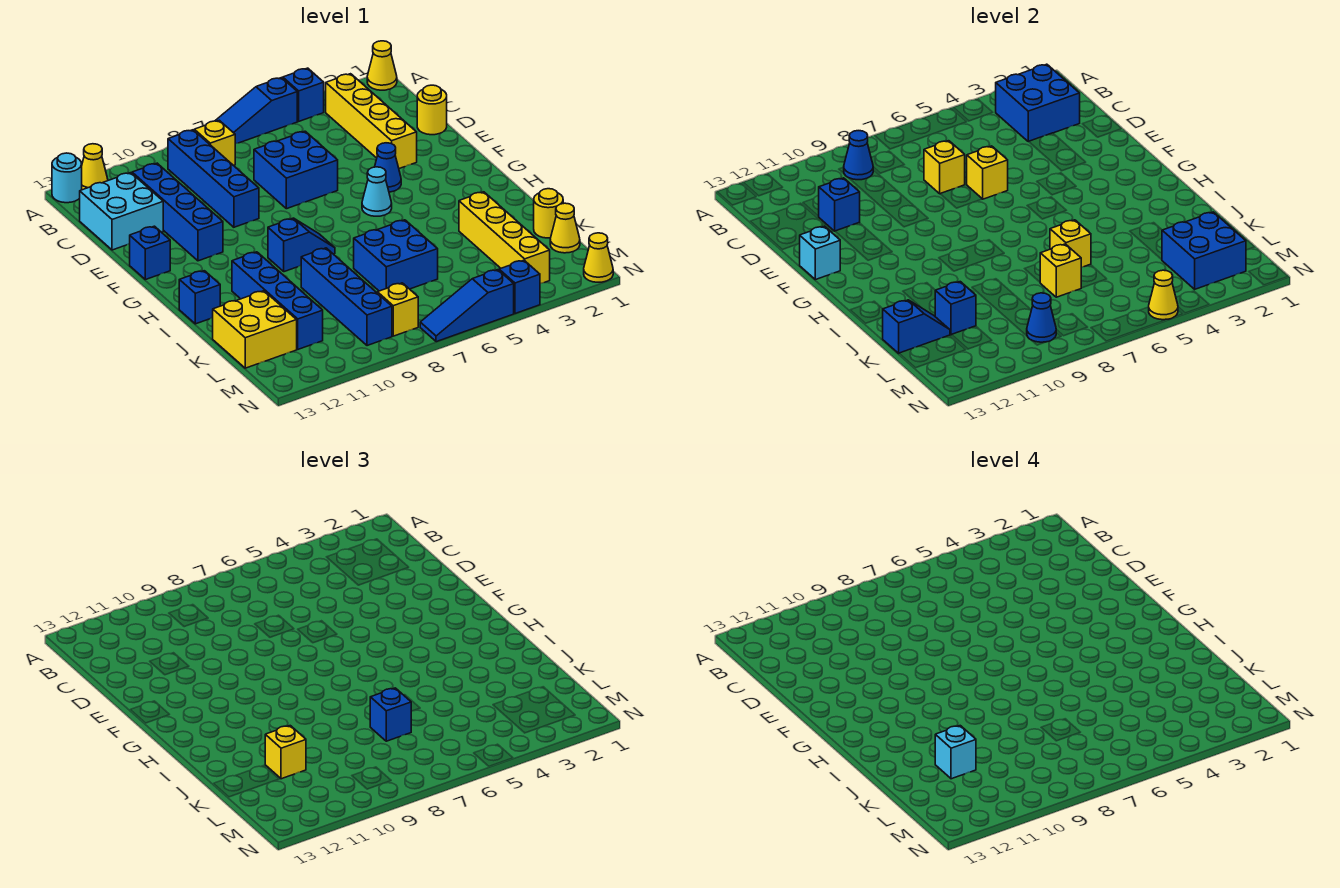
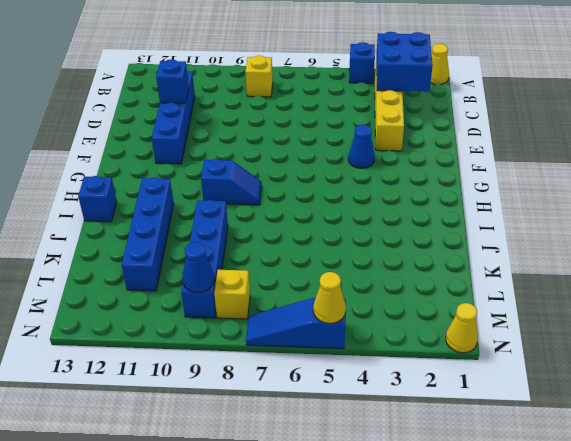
none -> blue slope A5:A7 level 1 top 5
none -> yellow cone A12 level 1
none -> cyan round brick A13 level 1
none -> blue brick B9:E9 level 1

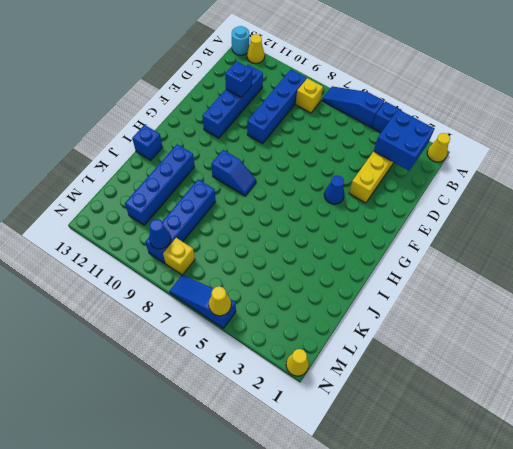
none -> cyan brick C12:D13 level 1
none -> yellow round brick D1 level 1
none -> blue brick D6:E7 level 1
none -> blue brick F13 level 1

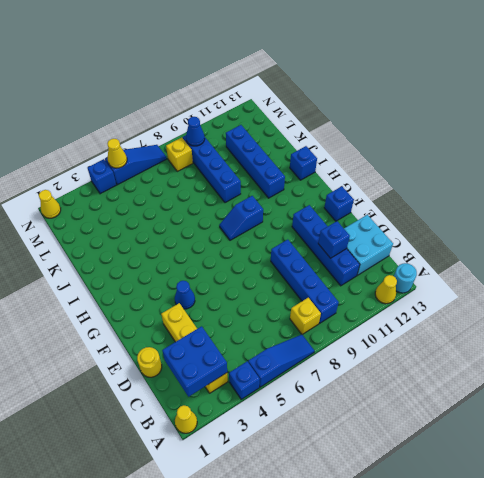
none -> blue brick D6:E7 level 1
none -> cyan cone G5 level 1
none -> yellow brick J3:M3 level 1
none -> blue brick J6:K7 level 1

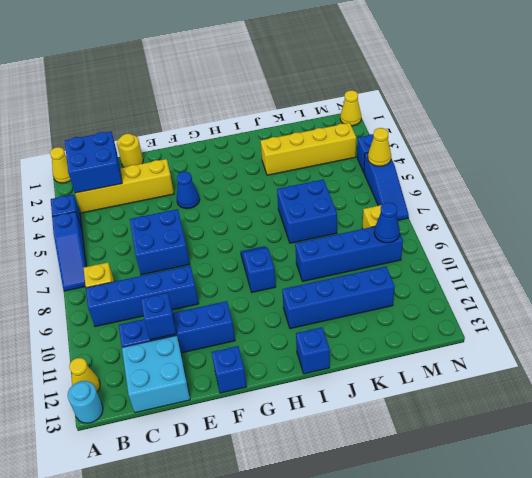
none -> cyan cone G5 level 1
none -> yellow round brick K1 level 1
none -> yellow brick K12:L13 level 1
none -> yellow cone L1 level 1

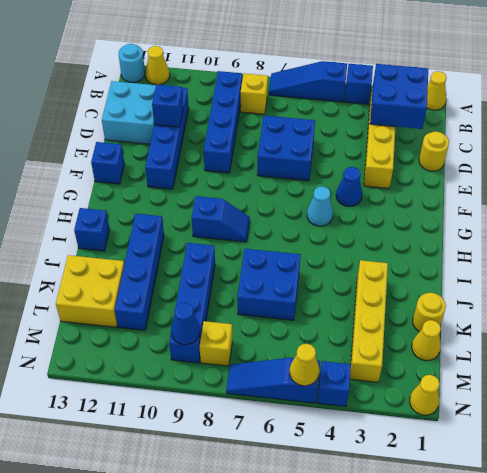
none -> blue cone B9 level 2
none -> yellow brick D7 level 2
none -> yellow brick E6 level 2
none -> cyan brick F13 level 2

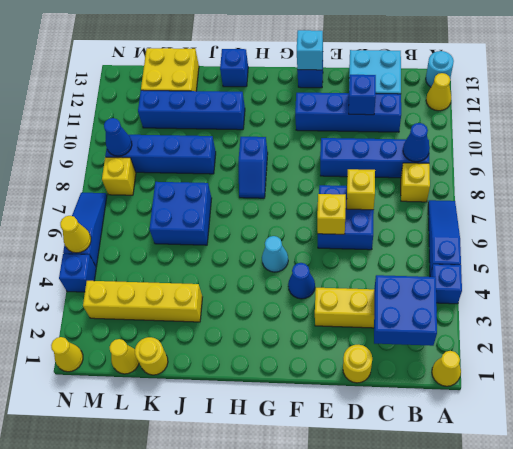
none -> yellow brick J6 level 2
none -> yellow brick K7 level 2
none -> blue brick K11 level 2
none -> blue slope K12:K13 level 2 top 13

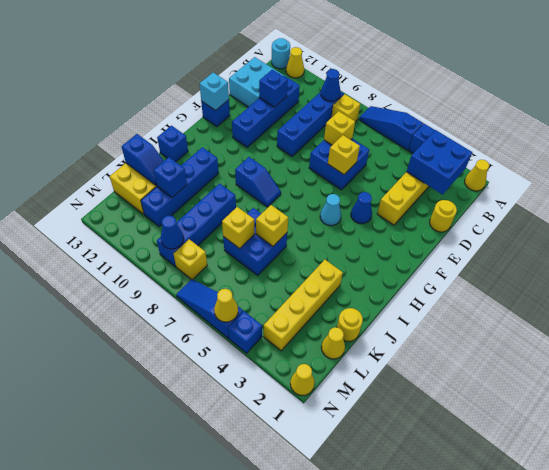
none -> blue brick L2:M3 level 2
none -> blue brick K7 level 3
none -> yellow brick K11 level 3
none -> cyan brick K11 level 4

